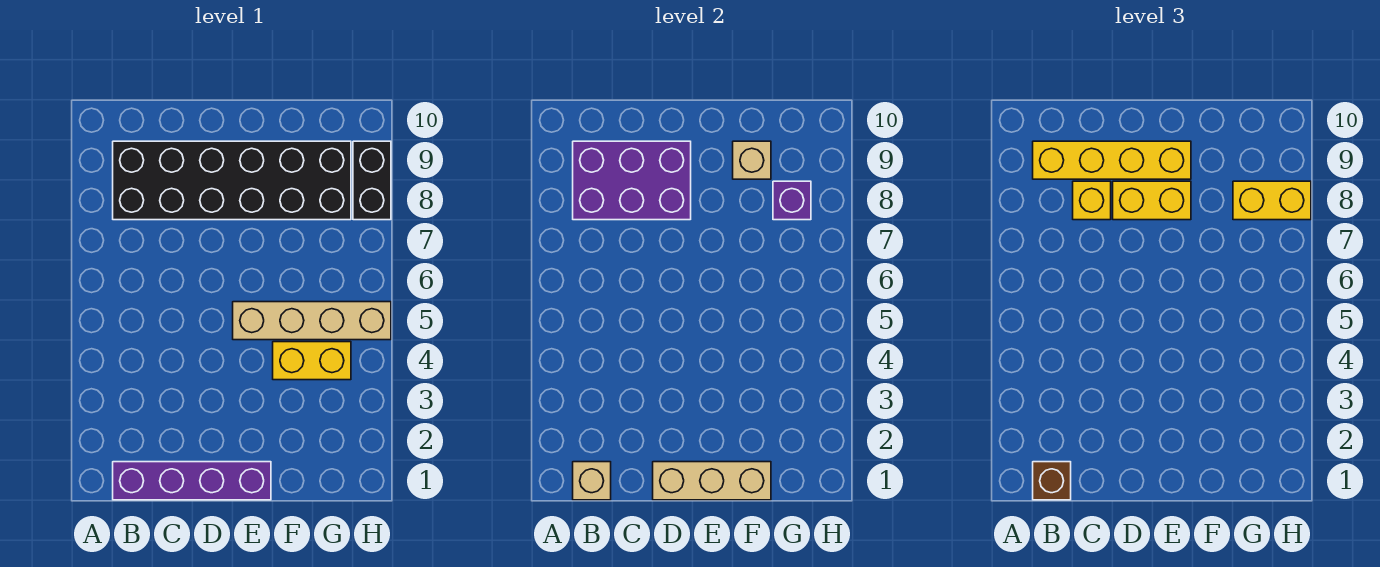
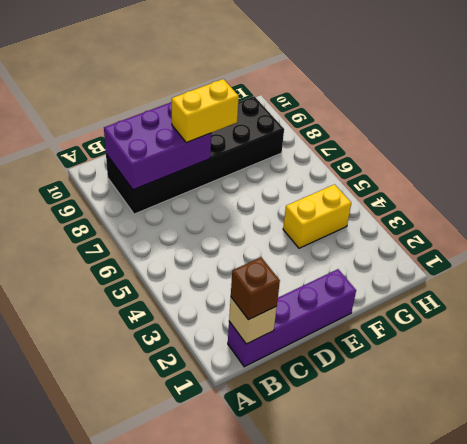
none -> tan brick E5:H5 level 1
none -> black brick H8:H9 level 1
none -> tan brick D1:F1 level 2

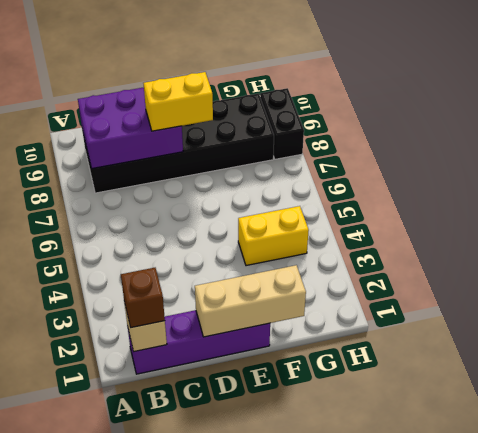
none -> tan brick E5:H5 level 1
none -> tan brick F9 level 2
none -> purple brick G8 level 2

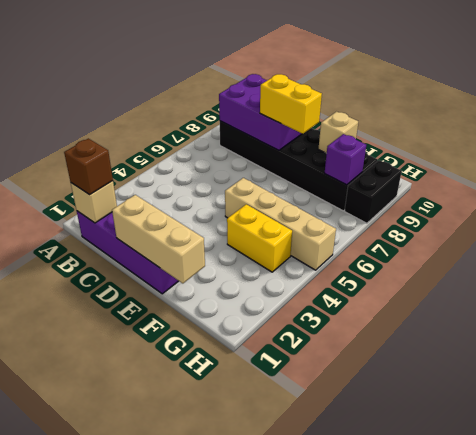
none -> yellow brick B9:E9 level 3
none -> yellow brick C8 level 3
none -> yellow brick G8:H8 level 3

